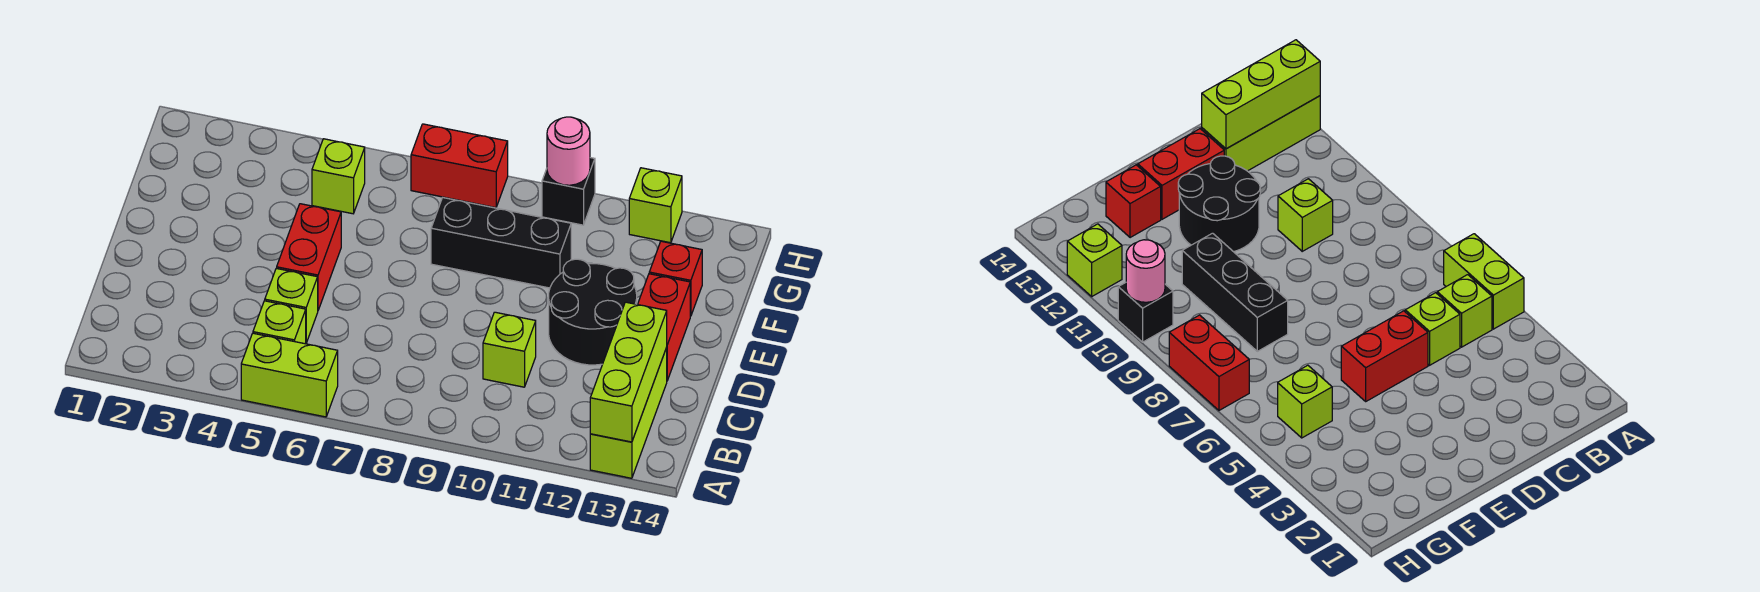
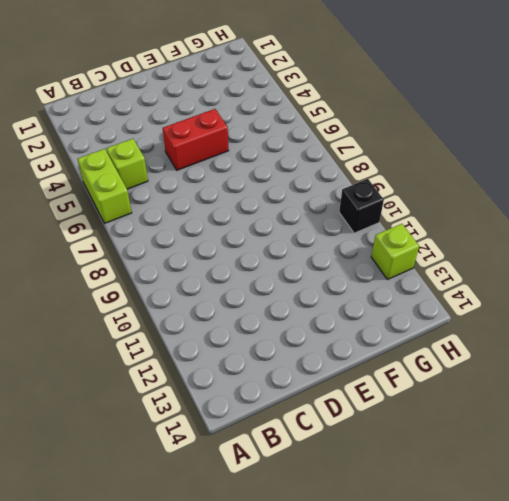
none -> lime brick A13:C13 level 1
none -> lime brick C5 level 1
none -> lime brick C10 level 1

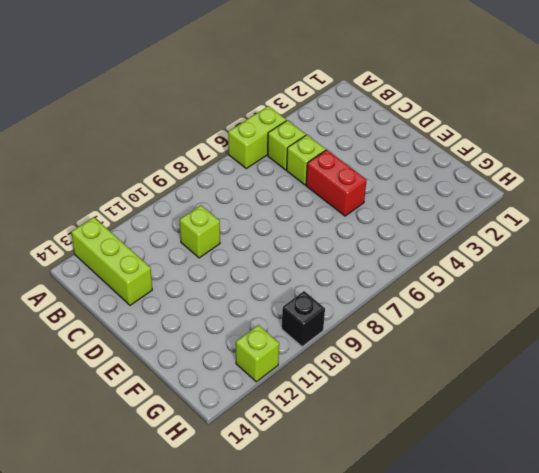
none -> black round brick D11:E12 level 1
none -> red brick D13:E13 level 1
none -> black brick F8:F10 level 1

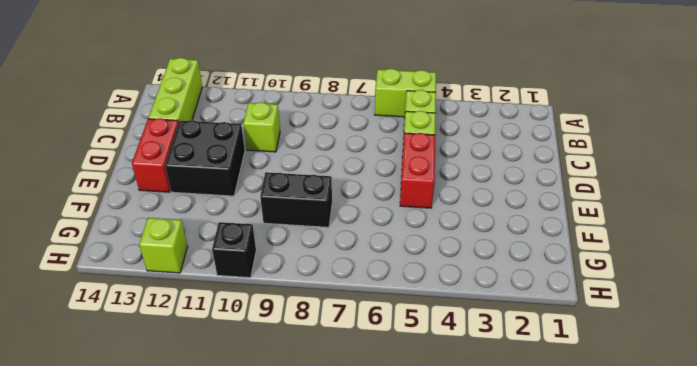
black brick D11:E12 level 1 -> black round brick D11:E12 level 1
black brick F8:F9 level 1 -> black brick F8:F10 level 1
none -> red brick F13 level 1
none -> lime brick G5 level 1
none -> red brick H7:H8 level 1

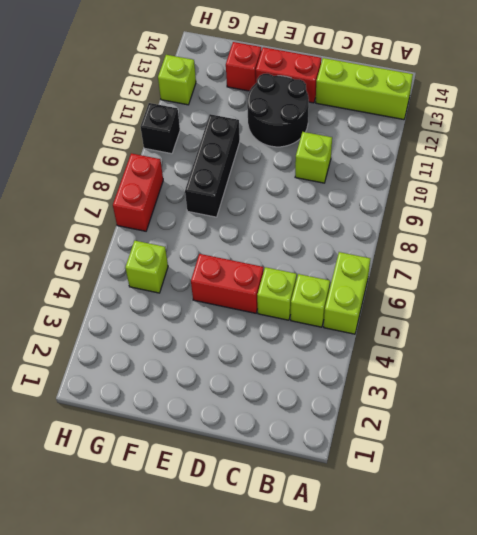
none -> lime brick A13:C13 level 2
none -> pink round brick H10 level 2

